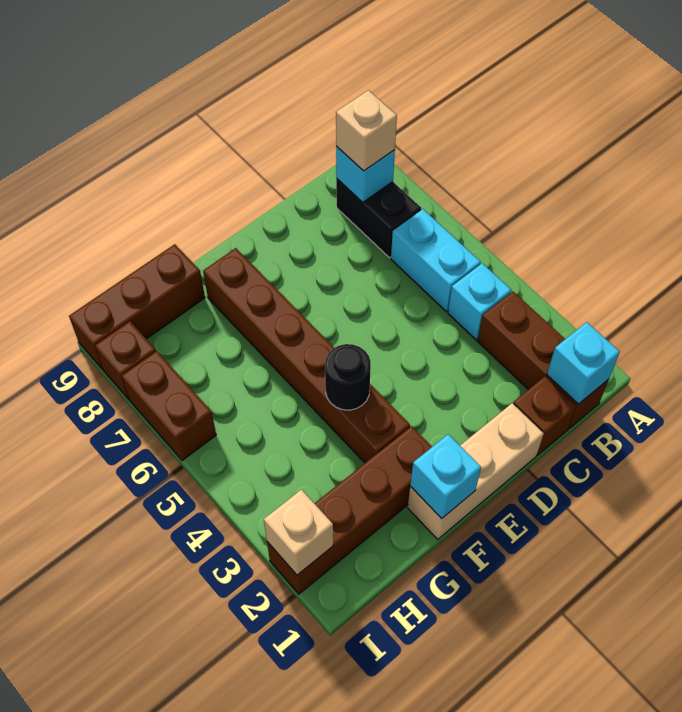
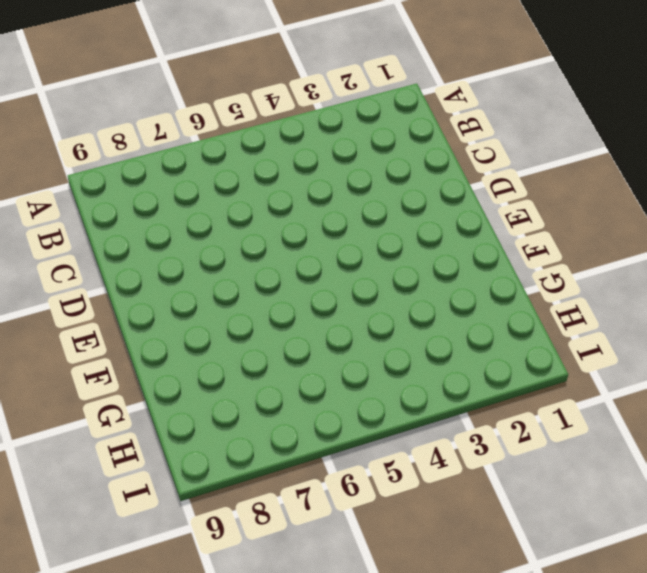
none -> brown brick B1:B3 level 1
none -> cyan brick B4 level 1
none -> cyan brick B5:B6 level 1

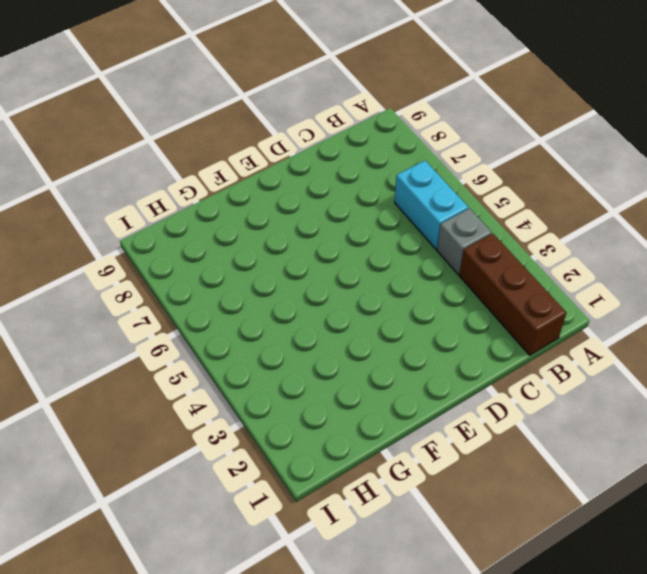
grey brick B4 level 1 -> cyan brick B4 level 1
none -> black brick B7:B8 level 1
none -> brown brick C1 level 1
none -> tan brick D1:F1 level 1

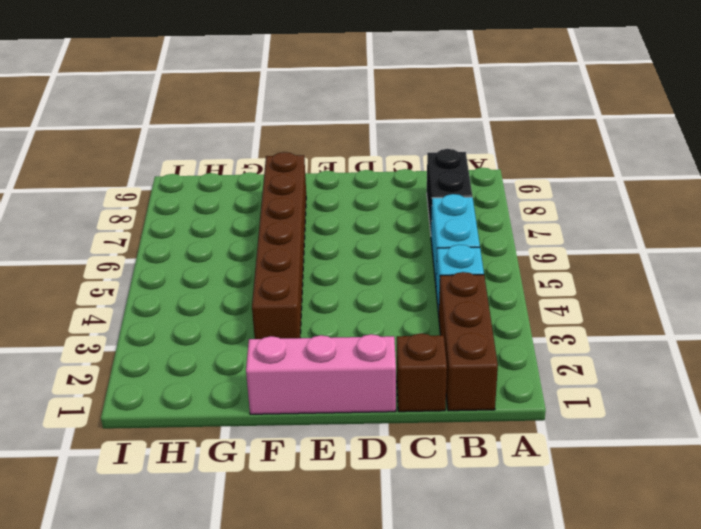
pink brick D1:F1 level 1 -> tan brick D1:F1 level 1
none -> brown brick F2:I2 level 1
none -> brown brick G9:I9 level 1
none -> brown brick I6:I7 level 1

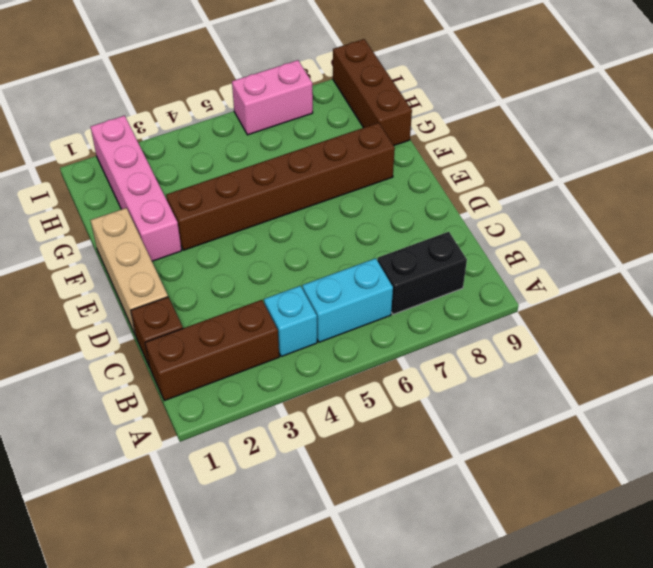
pink brick F2:I2 level 1 -> brown brick F2:I2 level 1
pink brick I6:I7 level 1 -> brown brick I6:I7 level 1
none -> brown brick I8 level 1
none -> cyan brick B1 level 2
none -> cyan brick B8 level 2

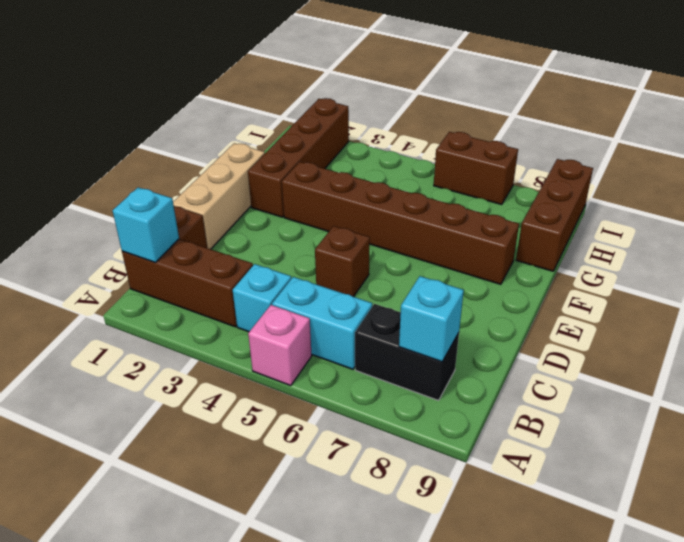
pink brick A5 level 1 -> none
brown brick D5 level 1 -> brown brick I8 level 1
none -> cyan brick F1 level 2
none -> black round brick F4 level 2
none -> tan brick I2 level 2

